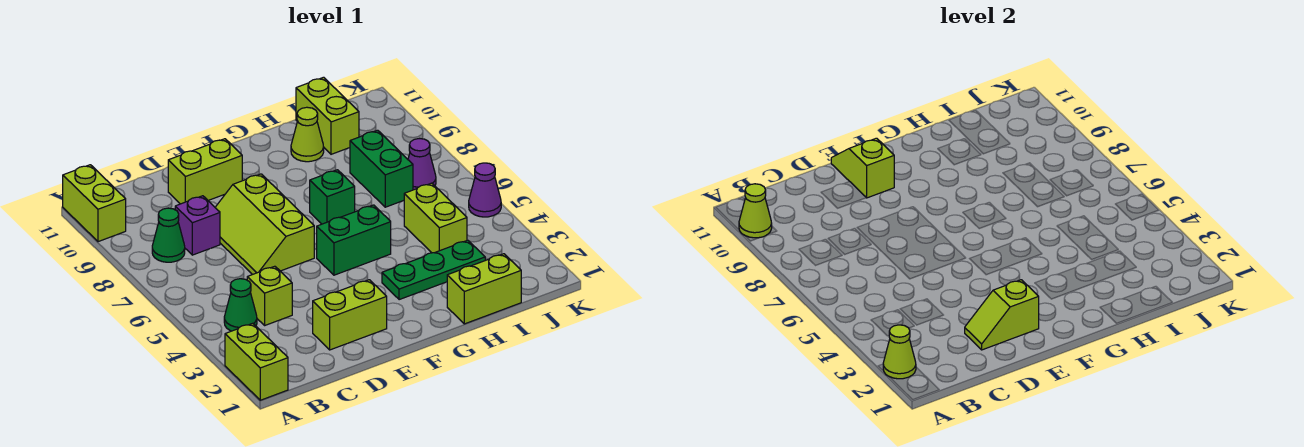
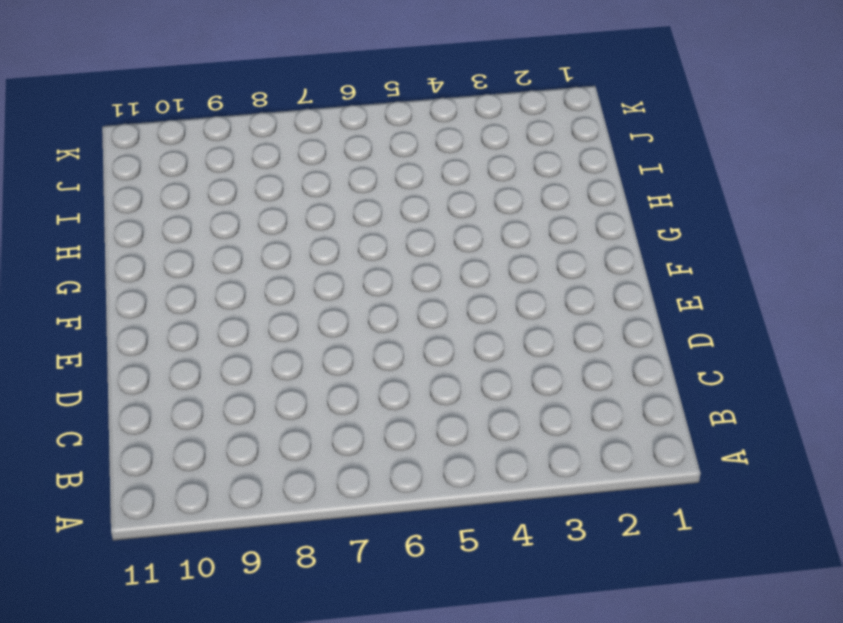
none -> lime brick A1:A2 level 1
none -> lime brick A10:A11 level 1
none -> green cone B4 level 1

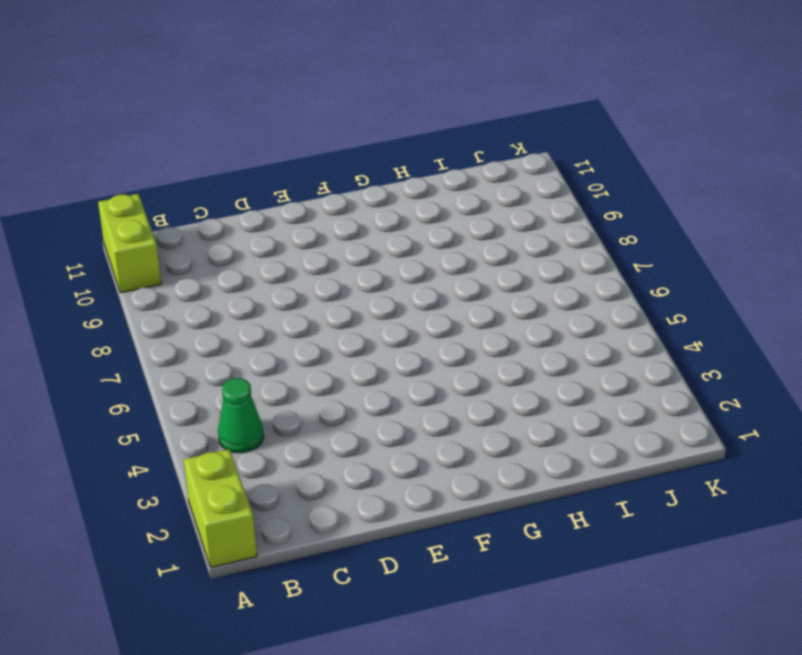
none -> green cone B8 level 1
none -> lime brick C4 level 1
none -> purple brick C8 level 1

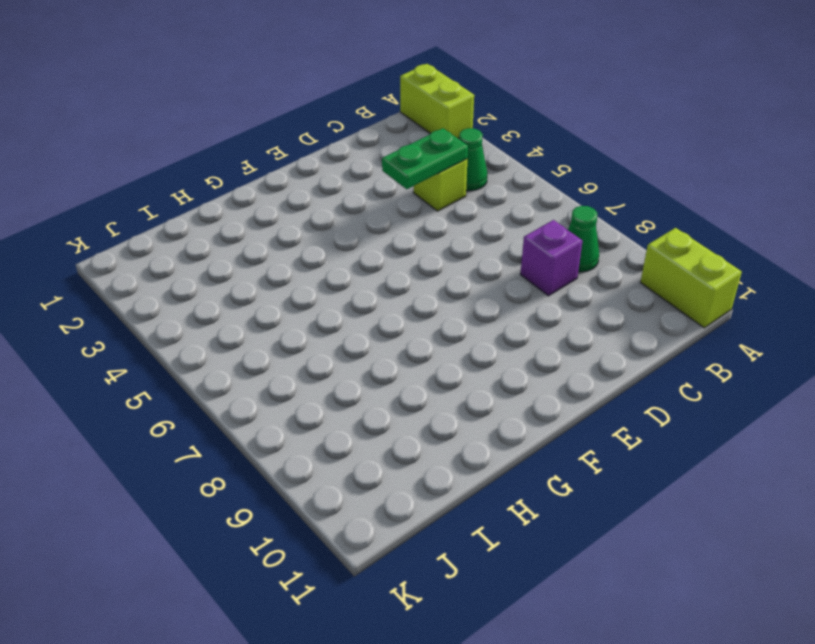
green plate C4:D4 level 2 -> none
none -> lime brick D2:E2 level 1
none -> lime slope D6:E8 level 1 top E
none -> lime brick D10:E10 level 1

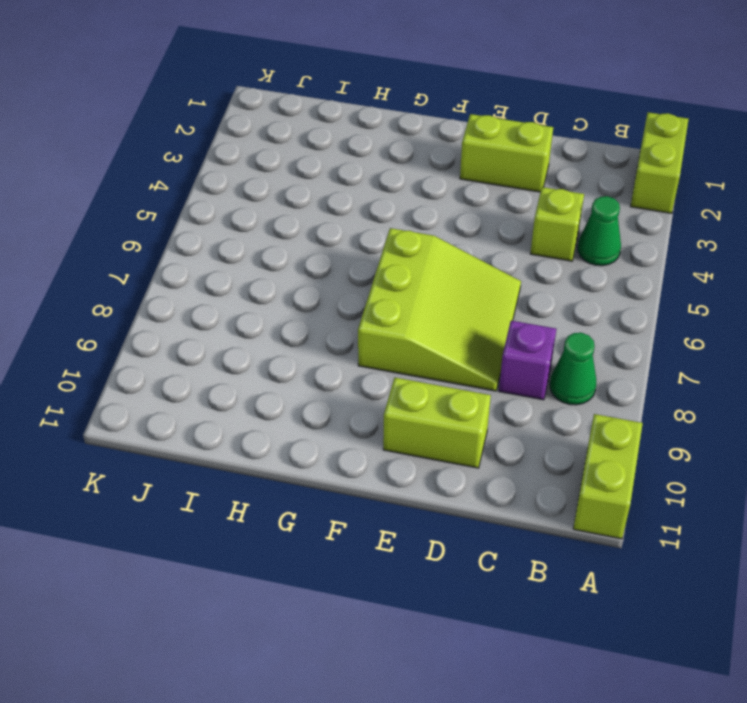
lime slope D6:F8 level 1 top F -> lime slope D6:E8 level 1 top E
none -> green brick F5:G5 level 1
none -> green plate G3:I3 level 1
none -> green brick G7 level 1

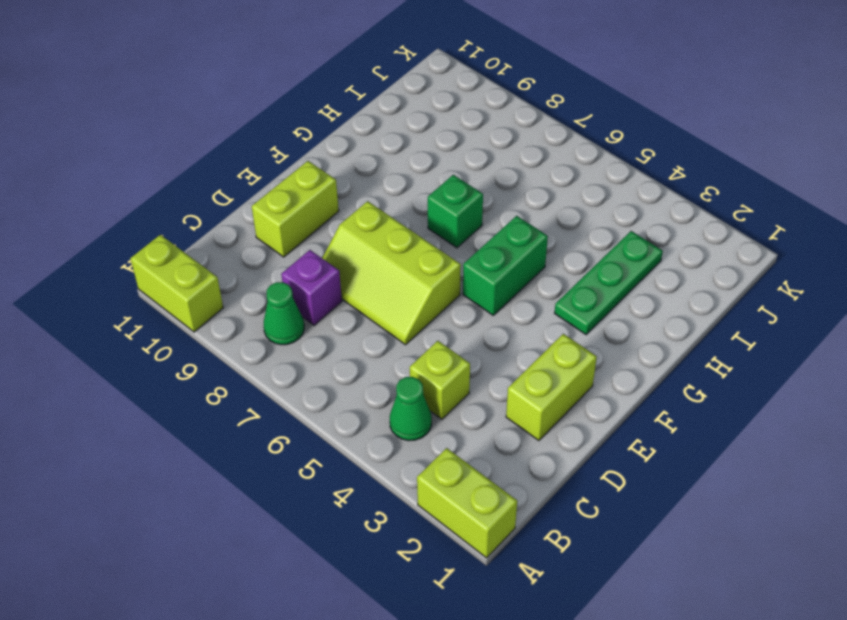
none -> lime brick H1:I1 level 1
none -> lime cone H10 level 1
none -> lime brick I4:I5 level 1

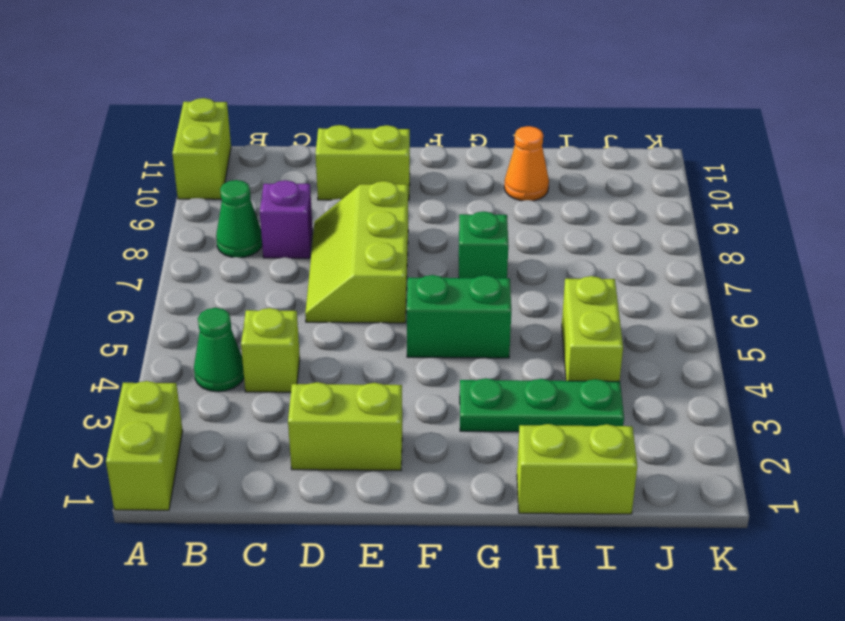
orange cone H10 level 1 -> lime cone H10 level 1
none -> green brick I7:I8 level 1
none -> lime brick I10:I11 level 1
none -> purple cone J7 level 1

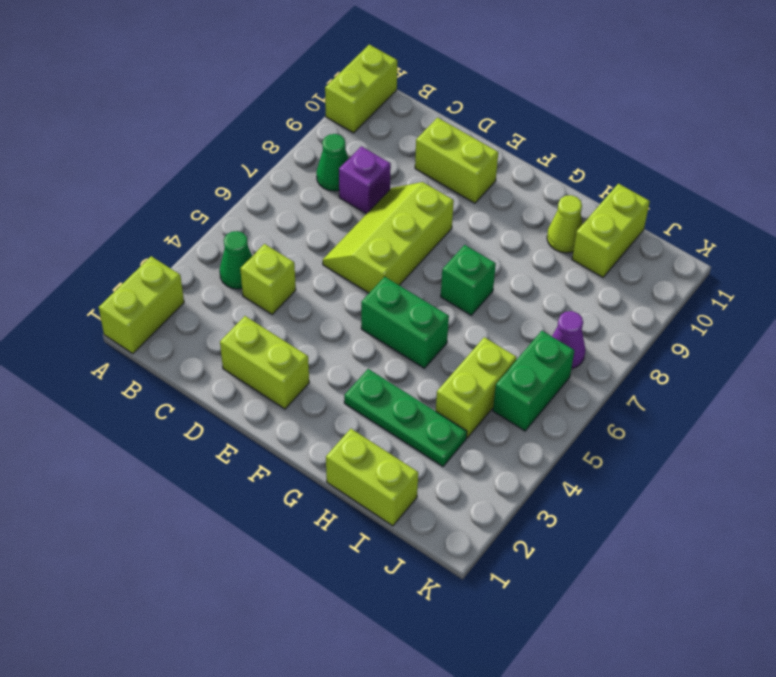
green brick J5:J6 level 1 -> green brick I7:I8 level 1
none -> purple cone K5 level 1
none -> lime cone A2 level 2
none -> lime cone A10 level 2

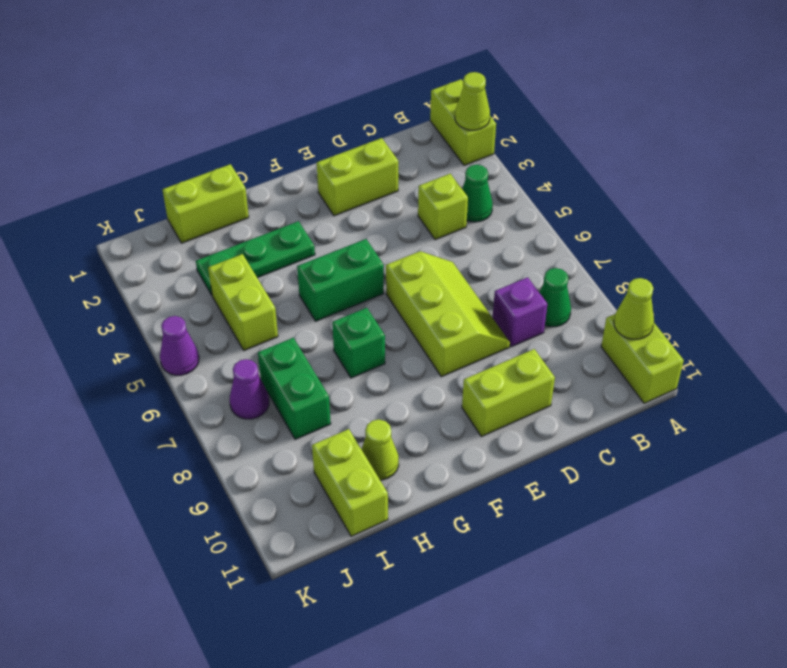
none -> lime slope D2:E2 level 2 top E
none -> lime slope E10:E11 level 2 top 10

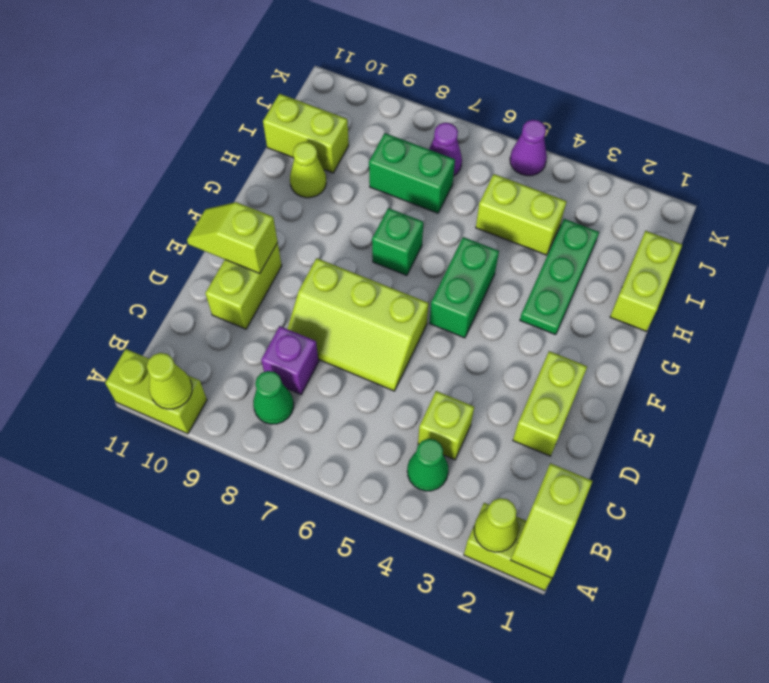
lime slope A1:B1 level 2 top B -> lime slope D2:E2 level 2 top E

